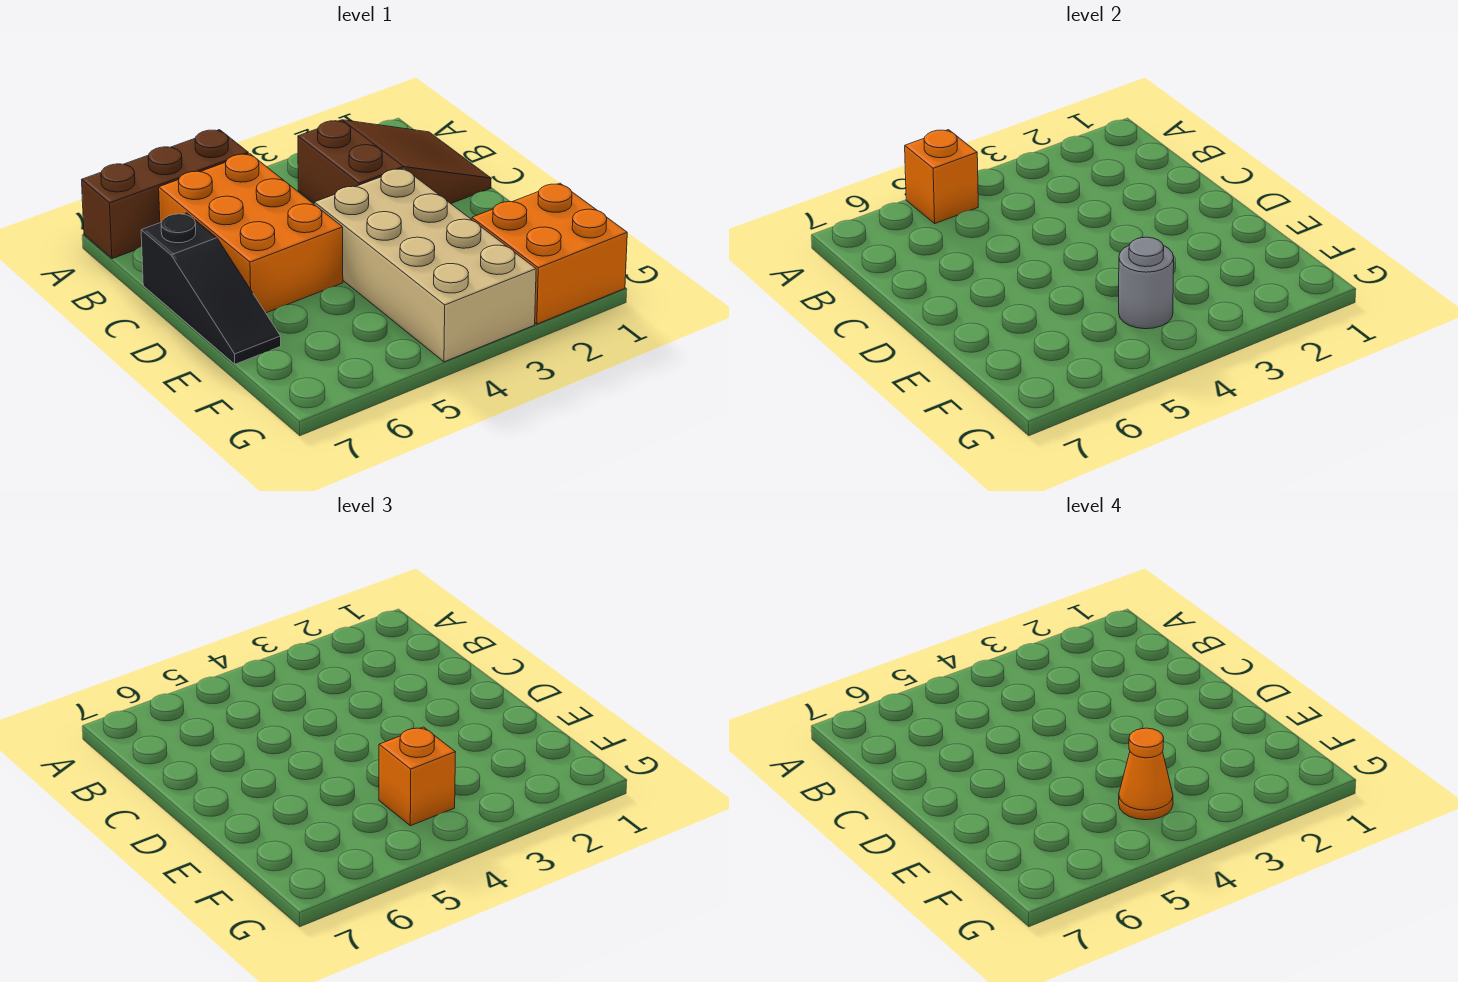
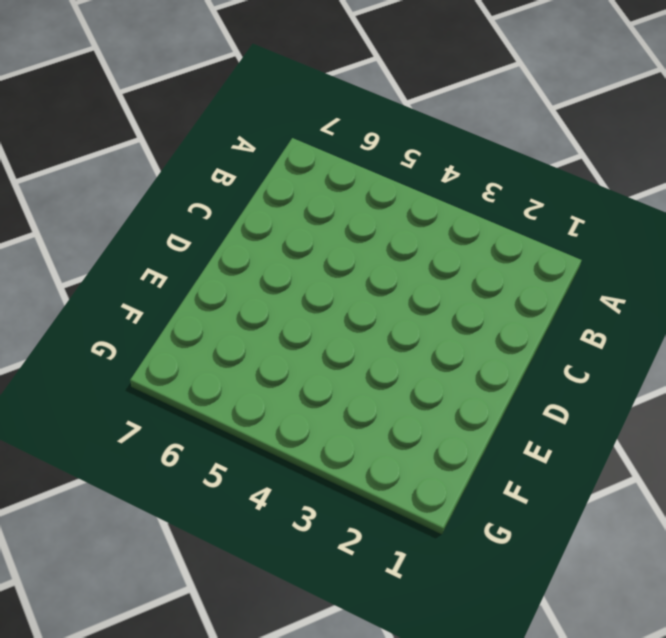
none -> brown brick A5:A7 level 1
none -> brown slope B1:C3 level 1 top 3

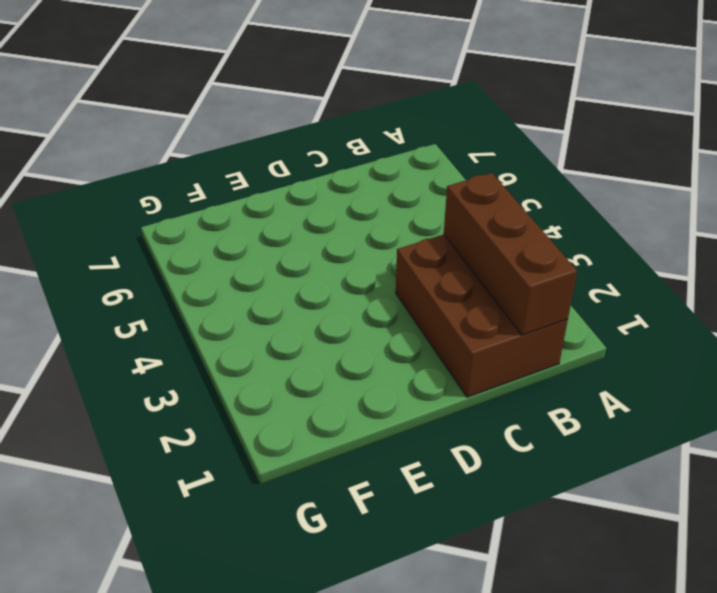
brown brick B1:C3 level 1 -> brown slope B1:C3 level 1 top 3
brown brick B1:B3 level 2 -> brown brick A5:A7 level 1
none -> orange brick B5:D6 level 1
none -> black slope C7:E7 level 1 top C

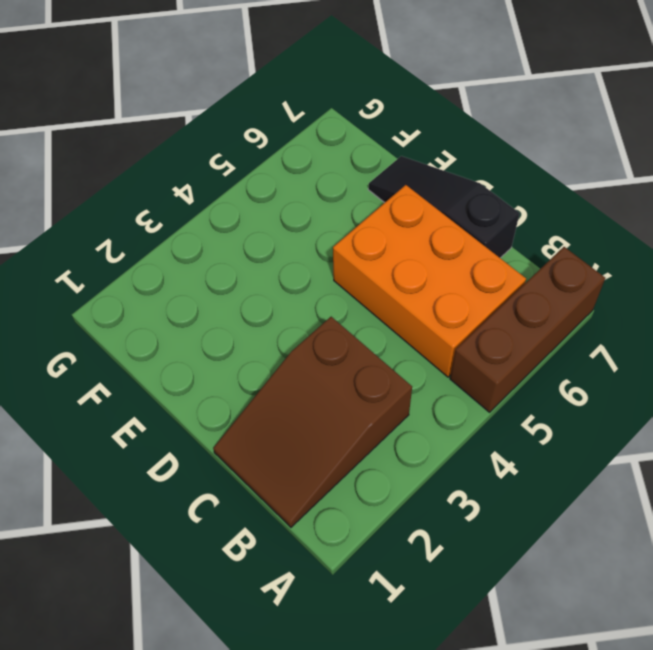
none -> tan brick D3:G4 level 1
none -> orange brick F1:G2 level 1

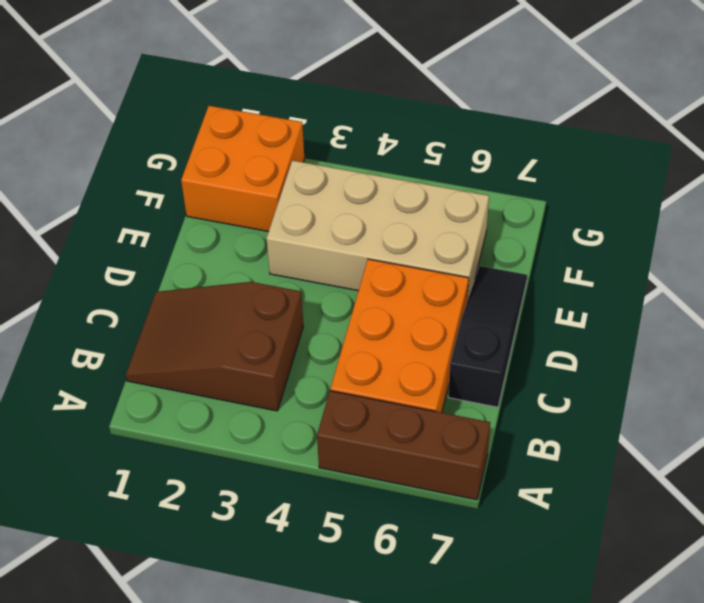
tan brick E3:F6 level 1 -> tan brick D3:G4 level 1
none -> orange brick A5 level 2
none -> grey round brick F4 level 2

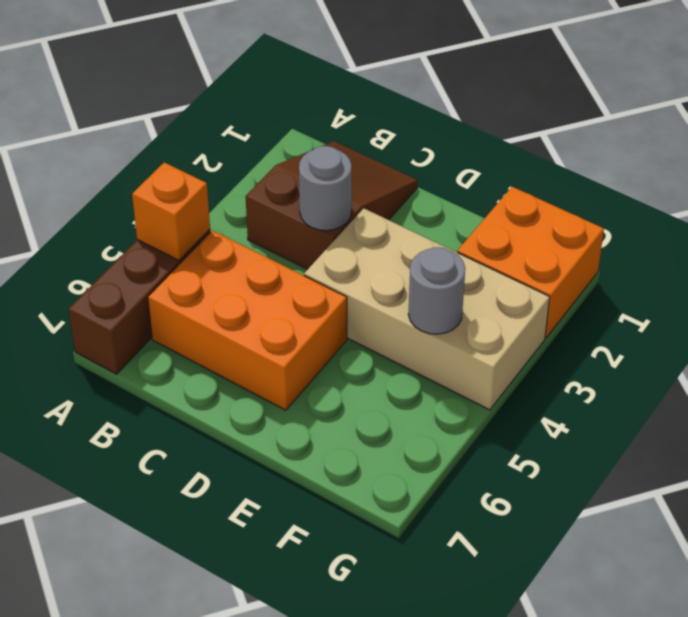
grey round brick C3 level 2 -> none
none -> black slope C7:E7 level 1 top C
none -> orange brick F4 level 3

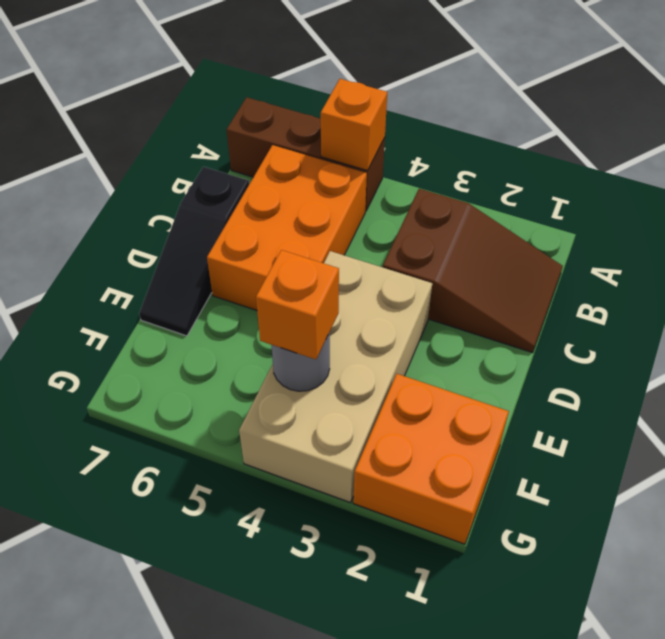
none -> orange cone F4 level 4

